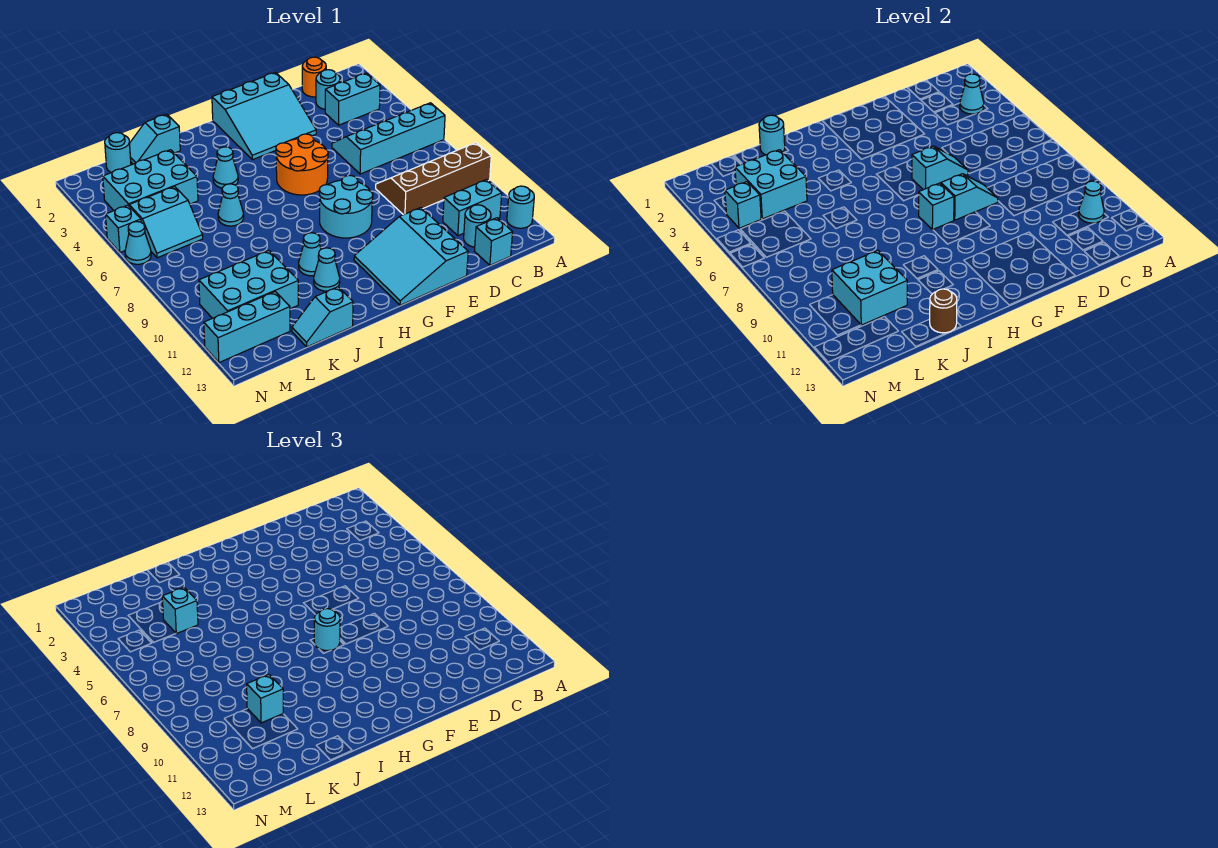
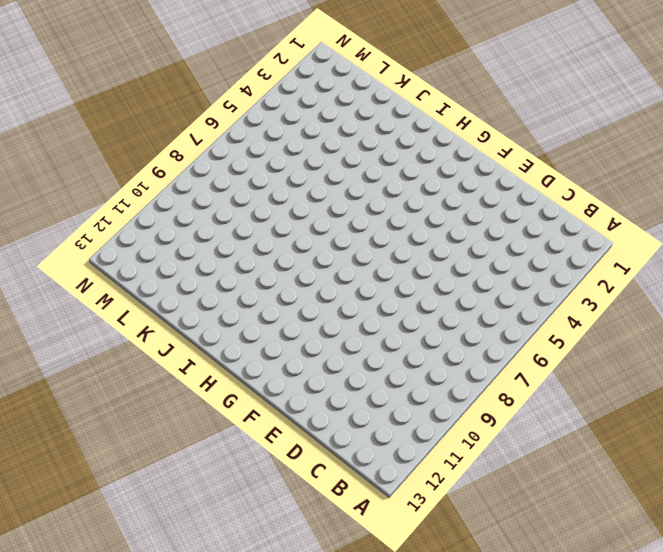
none -> cyan slope A5:D6 level 1 top 6
none -> brown slope A8:D9 level 1 top 9
none -> cyan round brick A12 level 1
none -> cyan brick B3:C3 level 1

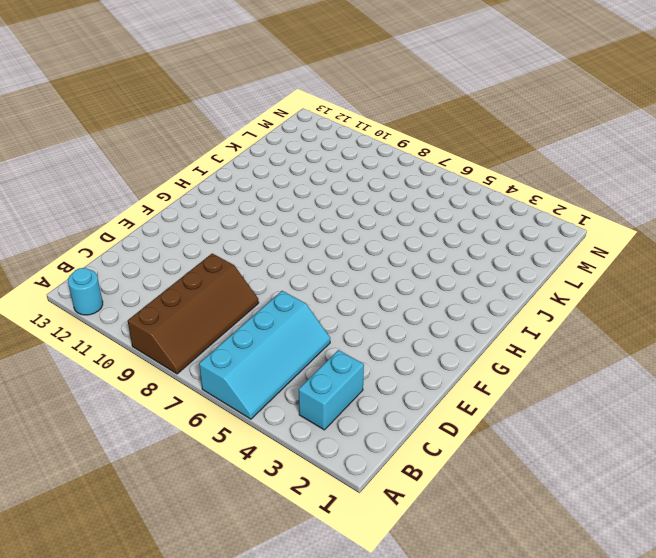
none -> cyan brick B11:C11 level 1
none -> orange round brick C1 level 1
none -> cyan round brick C2 level 1
none -> cyan round brick C12 level 1

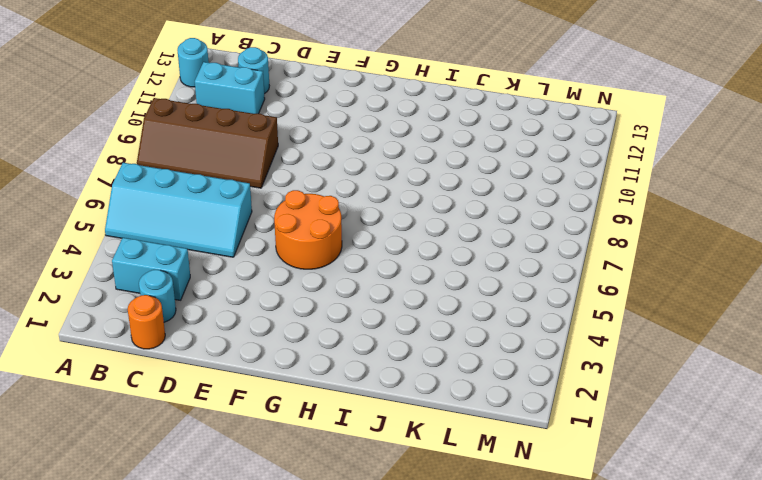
none -> cyan brick C13 level 1
none -> cyan slope E1:G3 level 1 top 1
none -> cyan slope E11:G13 level 1 top E
none -> cyan round brick F8:G9 level 1

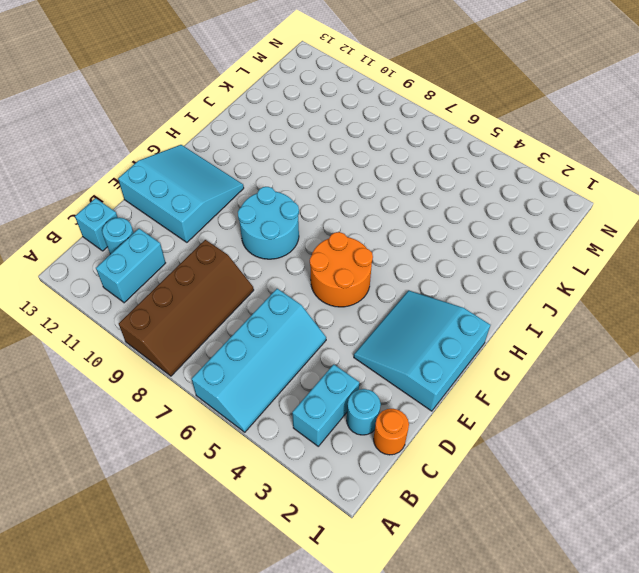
none -> cyan round brick A12 level 1
none -> cyan cone I4 level 1
none -> cyan cone I10 level 1
none -> cyan cone I11 level 1

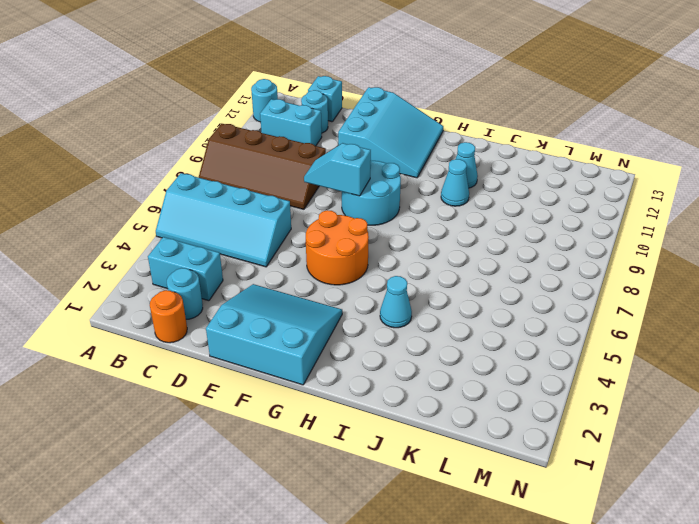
none -> cyan slope J1:K1 level 1 top J
none -> cyan cone J6 level 1
none -> cyan slope J13:K13 level 1 top J
none -> cyan brick K3:M4 level 1

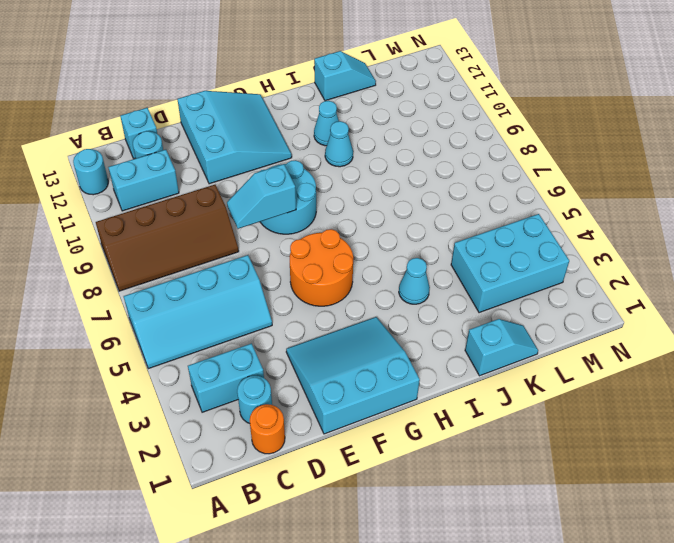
none -> cyan cone J6 level 1
none -> cyan brick K10:M11 level 1
none -> cyan round brick L1 level 1
none -> cyan slope L5:M6 level 1 top 5

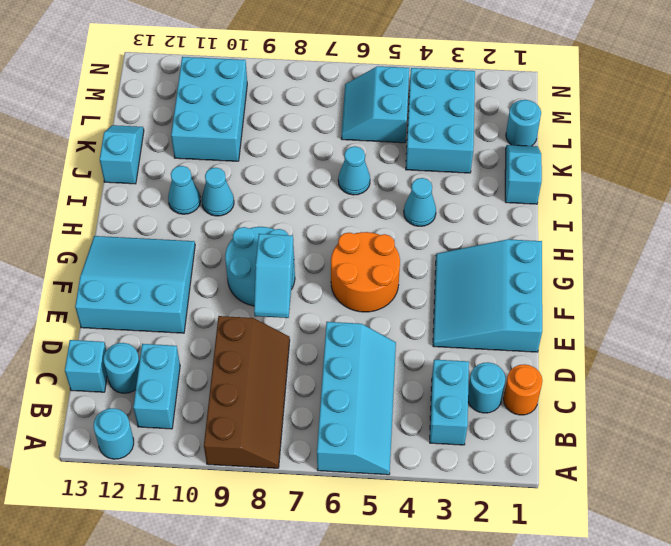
none -> cyan brick L12:N12 level 1
none -> cyan brick N5 level 1
none -> cyan cone N6 level 1
none -> cyan cone B3 level 2

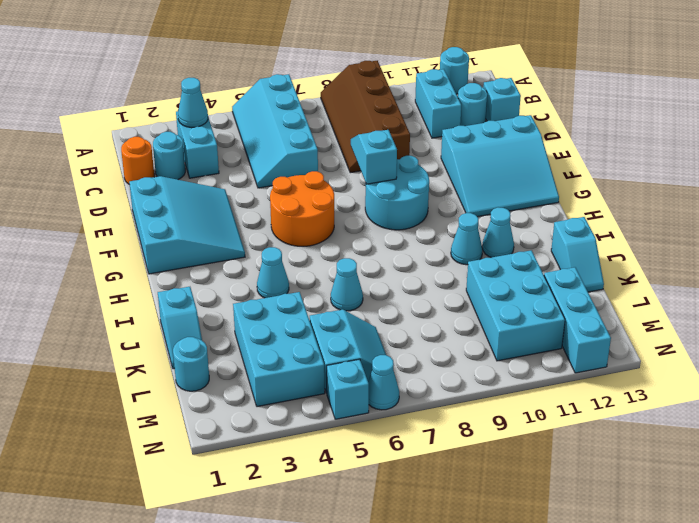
none -> cyan cone B11 level 2
none -> cyan slope E6:F6 level 2 top F
none -> cyan brick G8 level 2
none -> cyan round brick J1 level 2

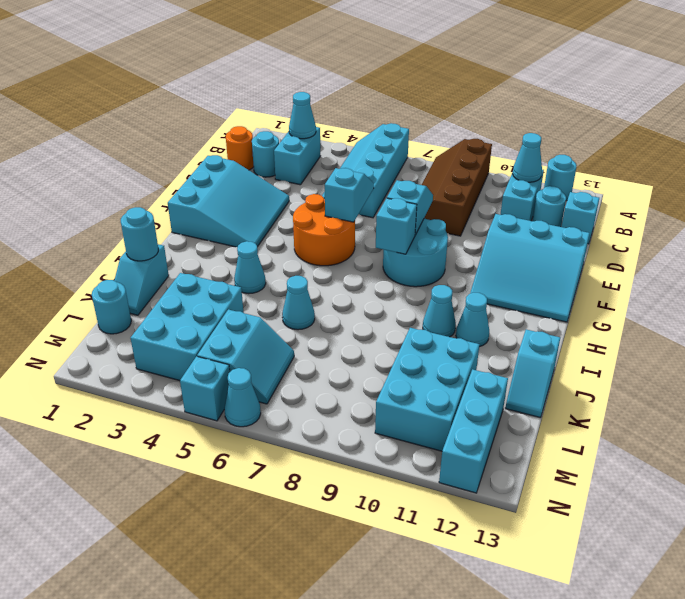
none -> brown round brick J13 level 2
none -> cyan brick K3:L4 level 2
none -> cyan brick K10:L11 level 2
none -> cyan brick M4 level 2

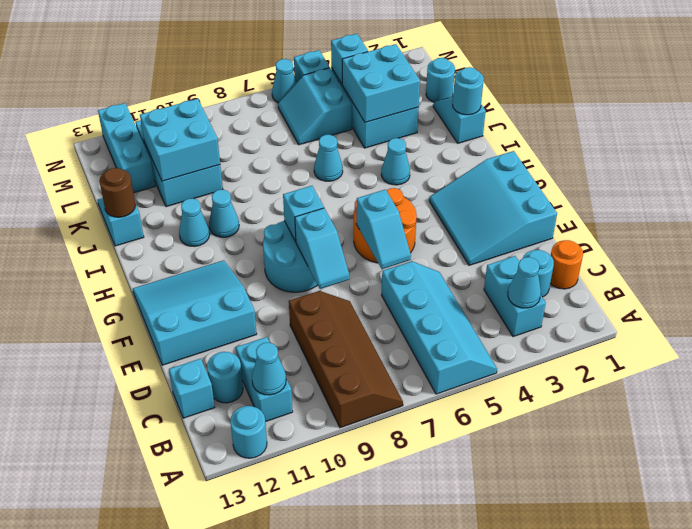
none -> cyan round brick G8 level 3
none -> cyan brick K4 level 3
none -> cyan brick K10 level 3

